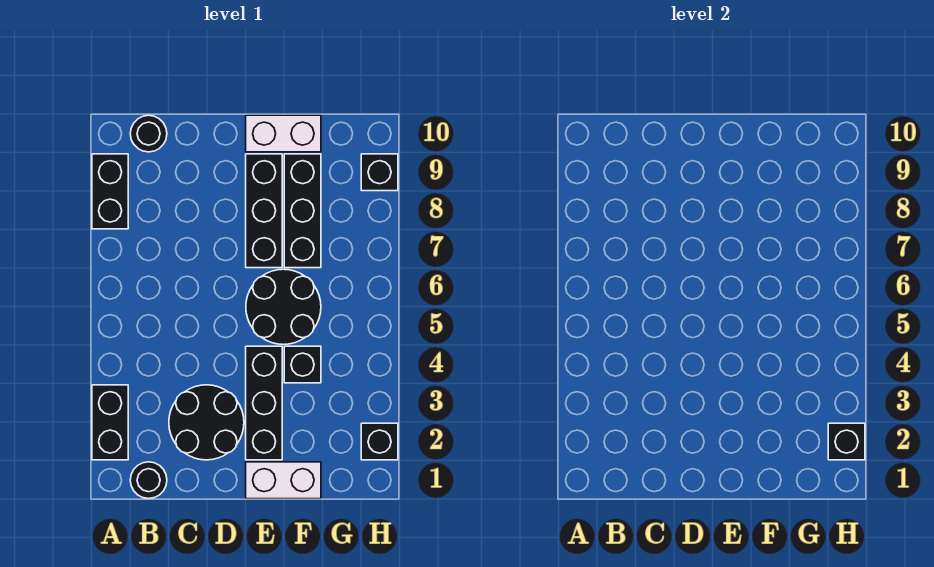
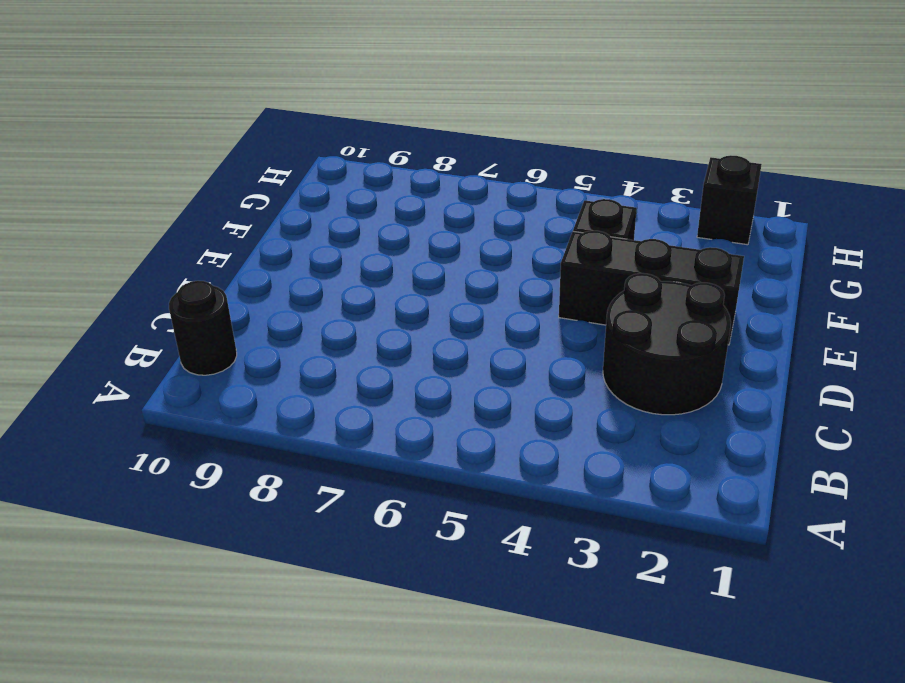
none -> black brick A2:A3 level 1
none -> black brick A8:A9 level 1
none -> black round brick B1 level 1

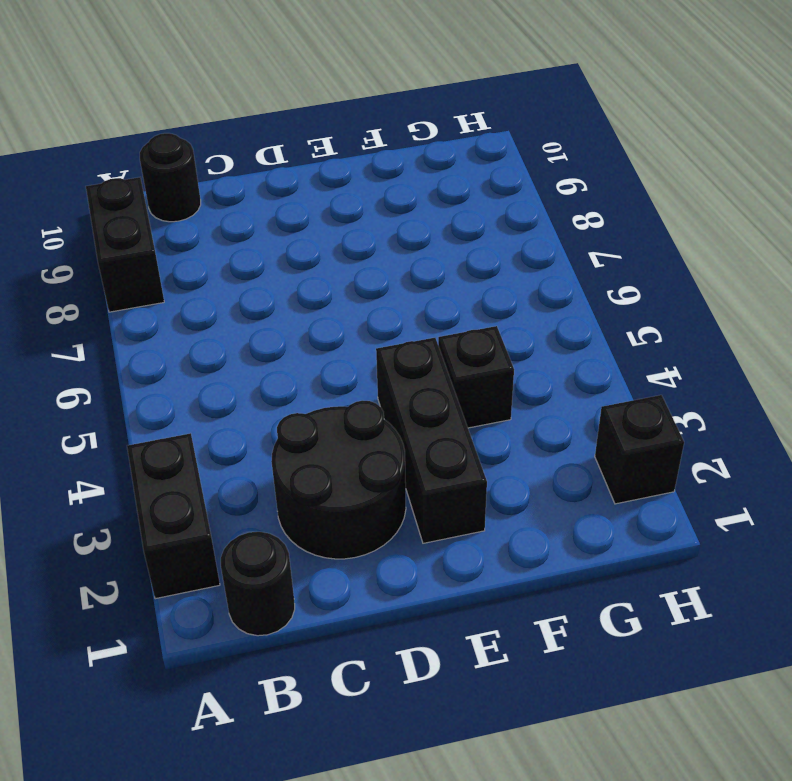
none -> white brick E1:F1 level 1
none -> black round brick E5:F6 level 1
none -> black brick E7:E9 level 1

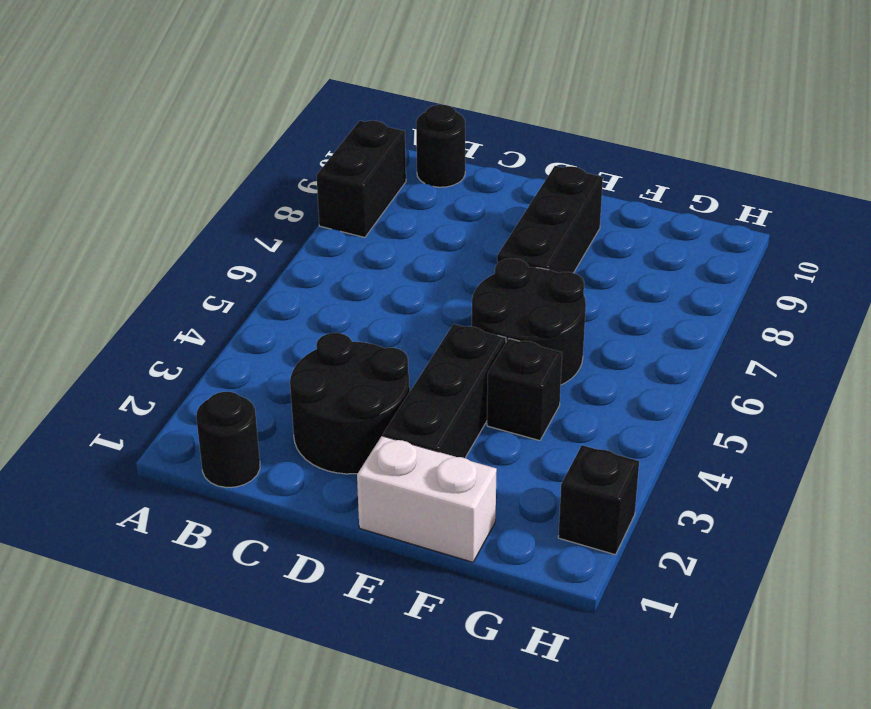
none -> black brick A2:A3 level 1
none -> white brick E10:F10 level 1
none -> black brick F7:F9 level 1

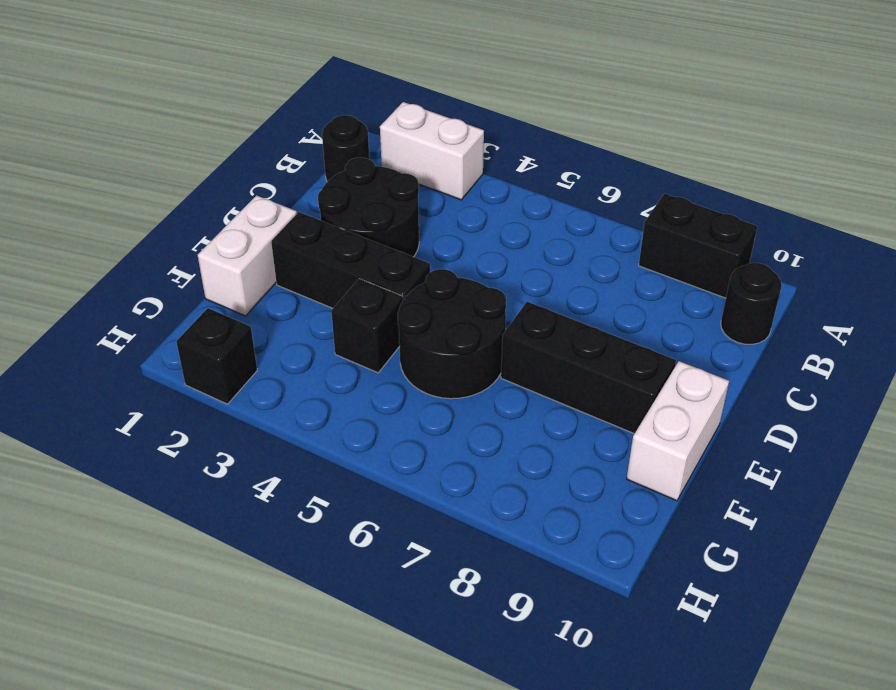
white brick A2:A3 level 1 -> black brick A2:A3 level 1
none -> black brick F7:F9 level 1
none -> black brick H9 level 1
none -> black brick H2 level 2

